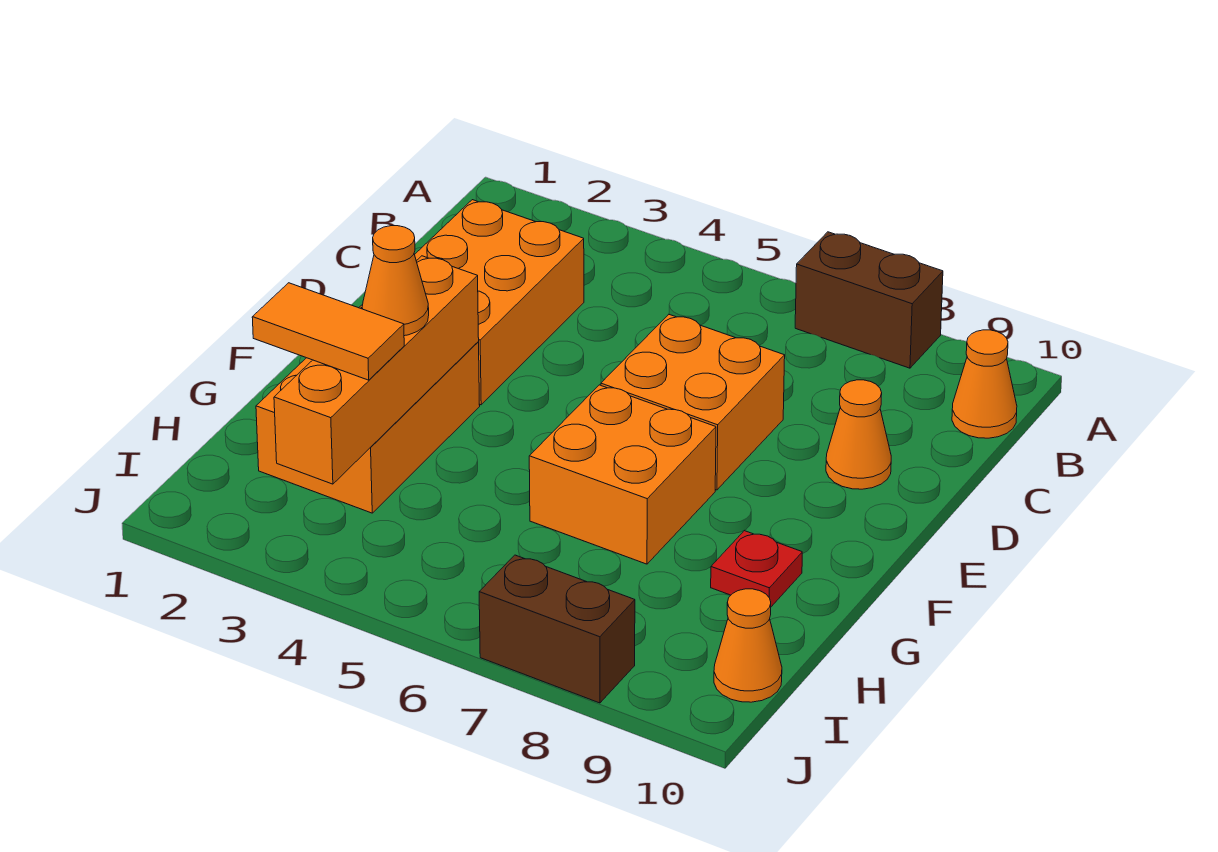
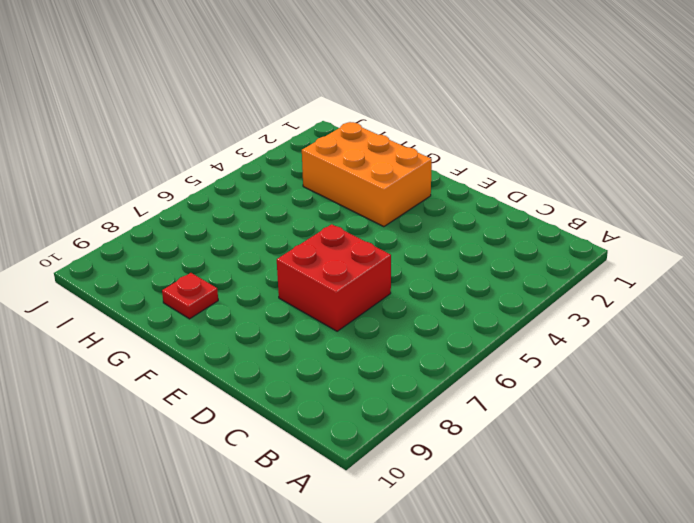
red brick D6:E7 level 1 -> orange brick D6:E7 level 1
none -> brown brick A7:A8 level 1
none -> orange cone B10 level 1
none -> orange brick C2:E3 level 1

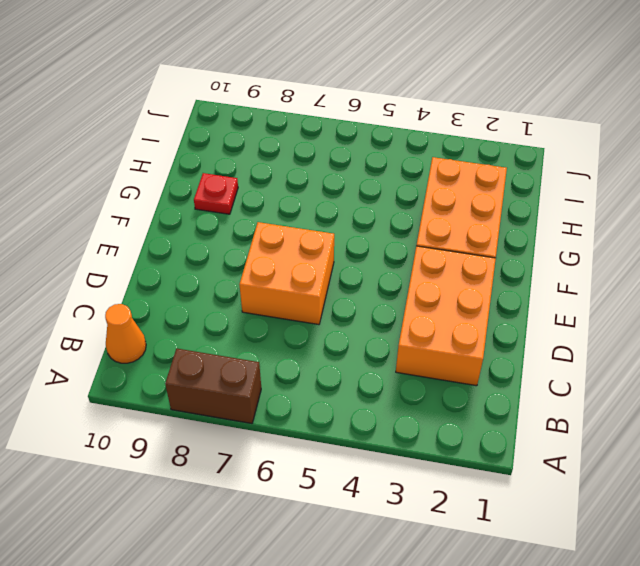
none -> orange cone D9 level 1
none -> orange brick F6:G7 level 1
none -> orange cone I10 level 1

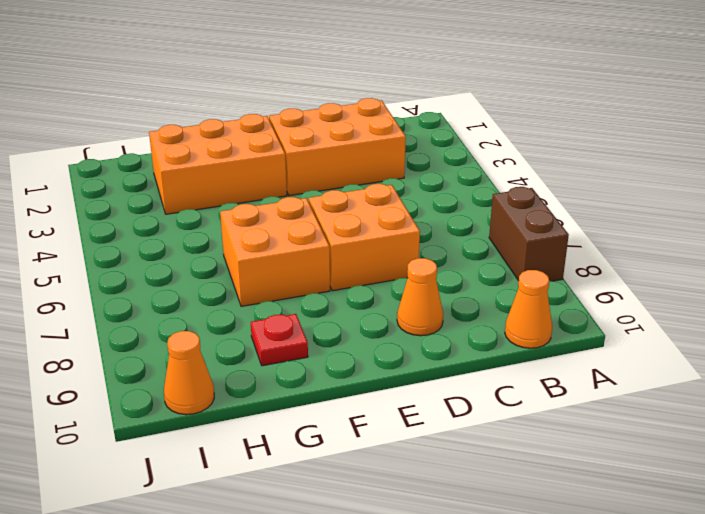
none -> brown brick J7:J8 level 1
none -> orange brick F3:I3 level 2
none -> orange cone G3 level 3

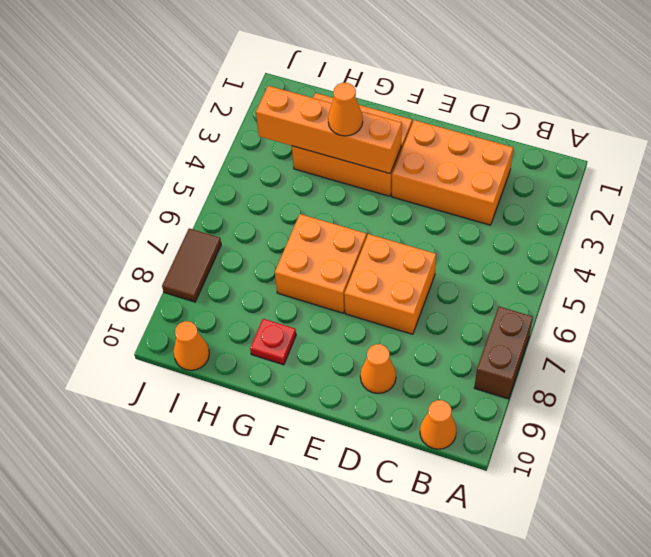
brown tile J7:J8 level 1 -> brown brick J7:J8 level 1
none -> orange tile H2:H3 level 3

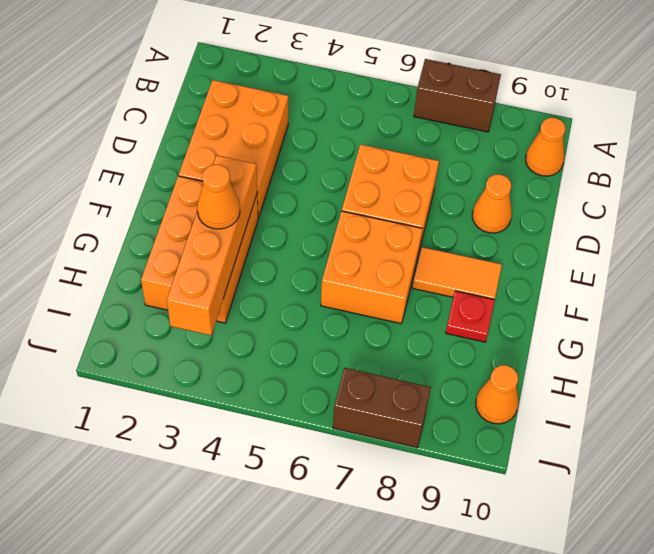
orange tile F8:F9 level 1 -> orange tile H2:H3 level 3

